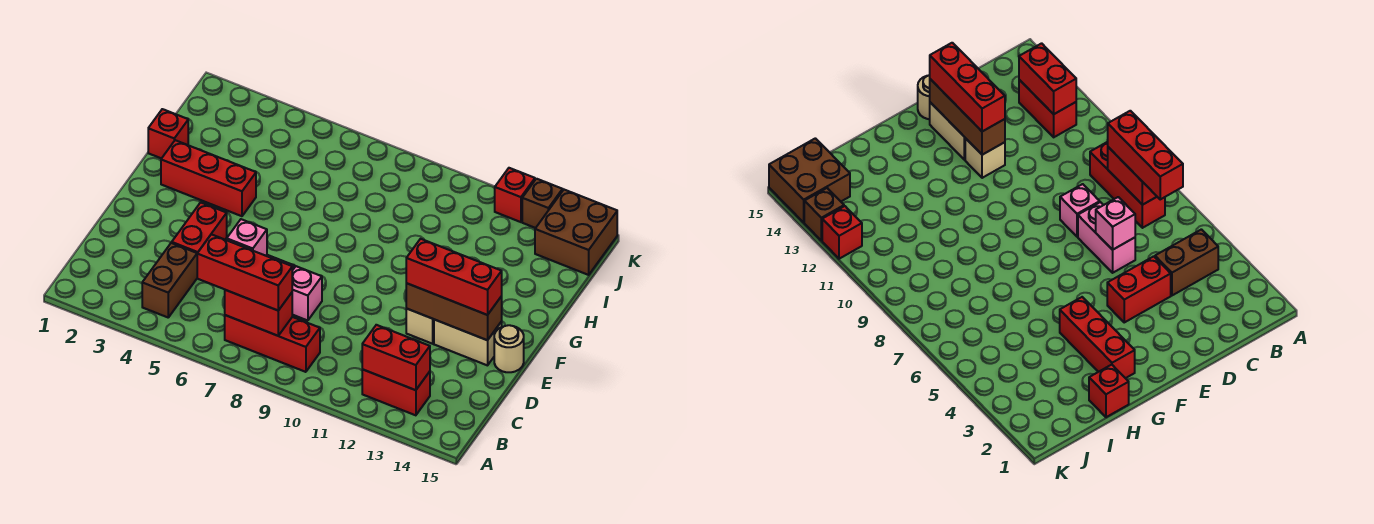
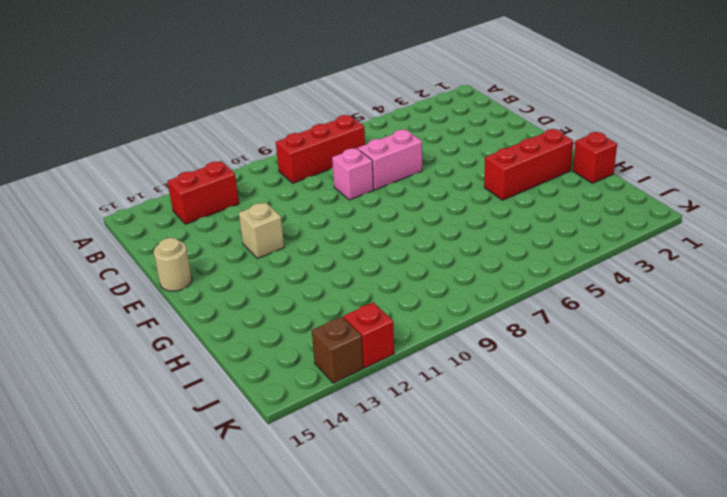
none -> brown brick B4:C4 level 1
none -> red brick D4:E4 level 1
none -> tan brick E13:E14 level 1

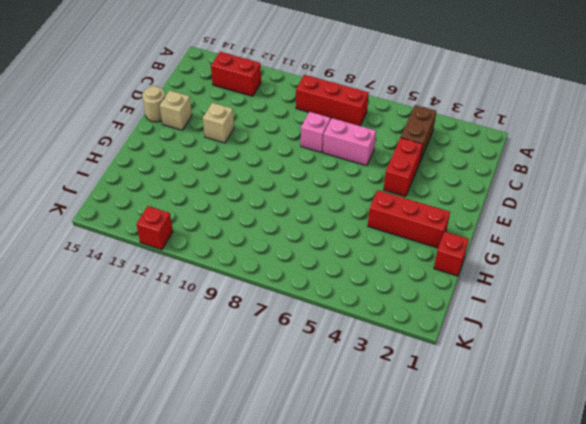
tan brick E14 level 1 -> tan brick E13:E14 level 1
none -> brown brick J14:K15 level 1
none -> brown brick K13 level 1
none -> red brick B7:B8 level 2

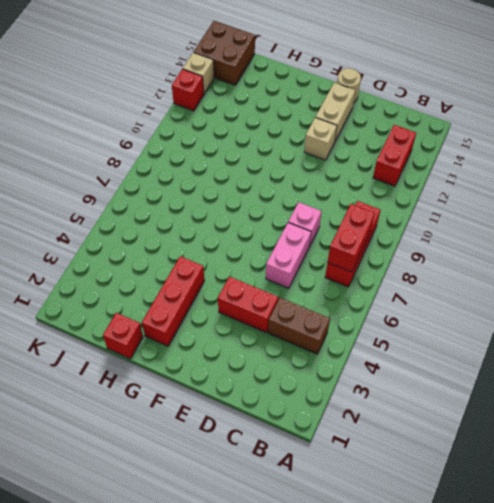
tan brick K13 level 1 -> brown brick K13 level 1
none -> red brick B12:B13 level 2
none -> pink brick D6 level 2
none -> brown brick E12:E14 level 2

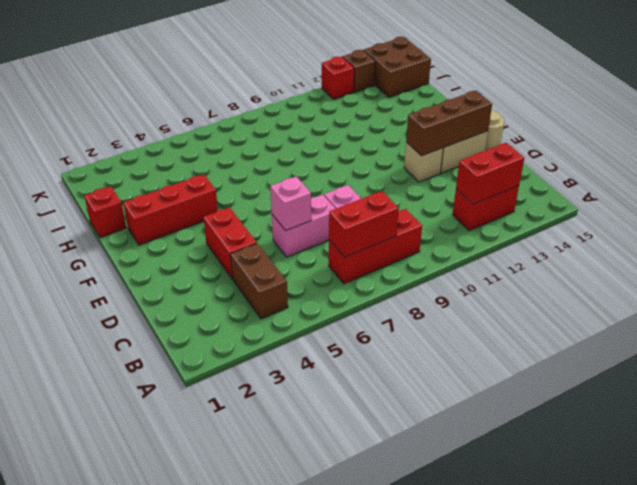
none -> red brick B6:B8 level 3
none -> red brick E12:E14 level 3

